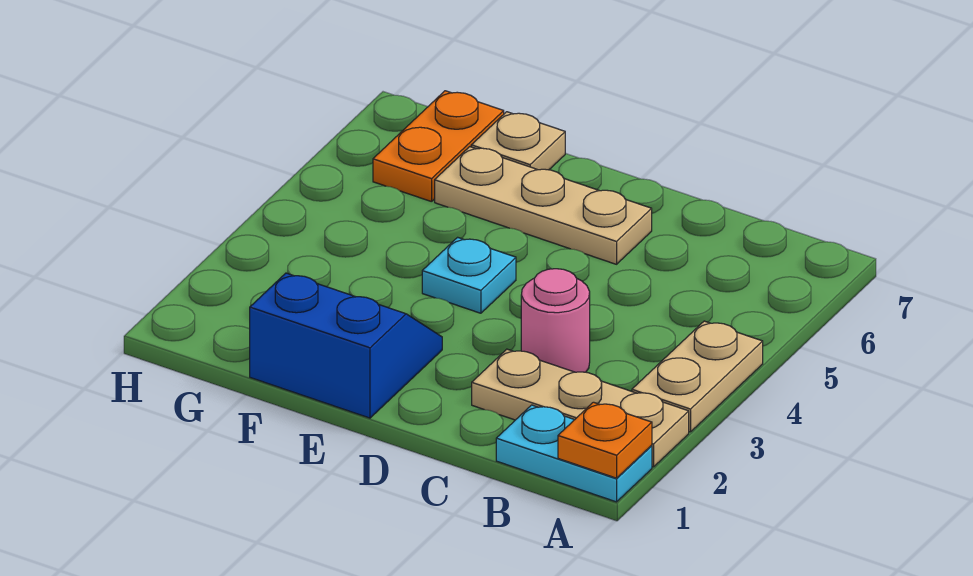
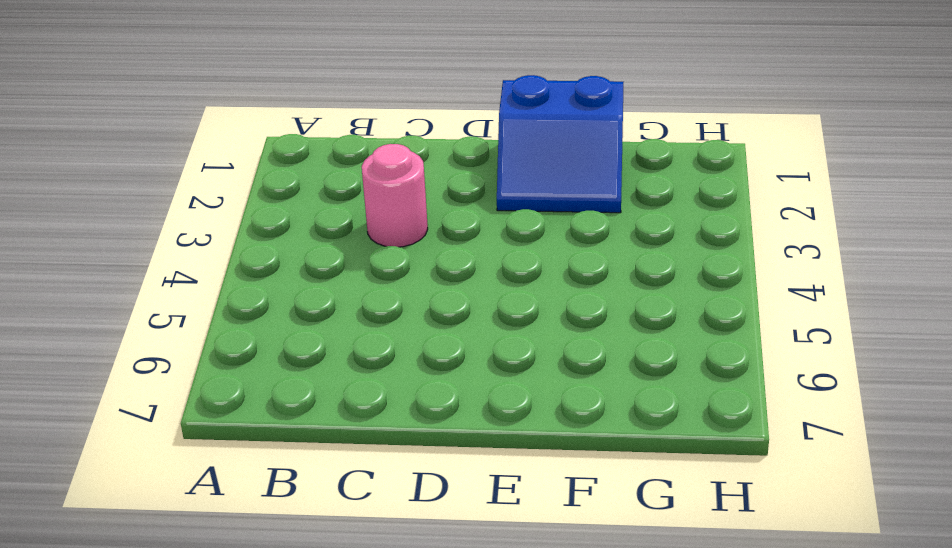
none -> cyan plate A1:B1 level 1
none -> tan plate A2:C2 level 1

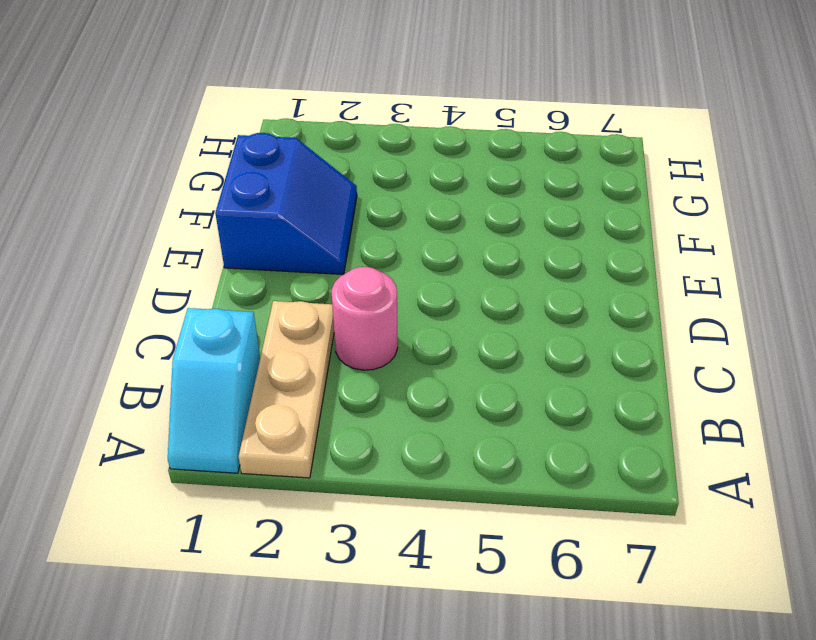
cyan slope A1:B1 level 1 top B -> cyan plate A1:B1 level 1
none -> tan plate A3:A4 level 1
none -> tan plate D6:F6 level 1

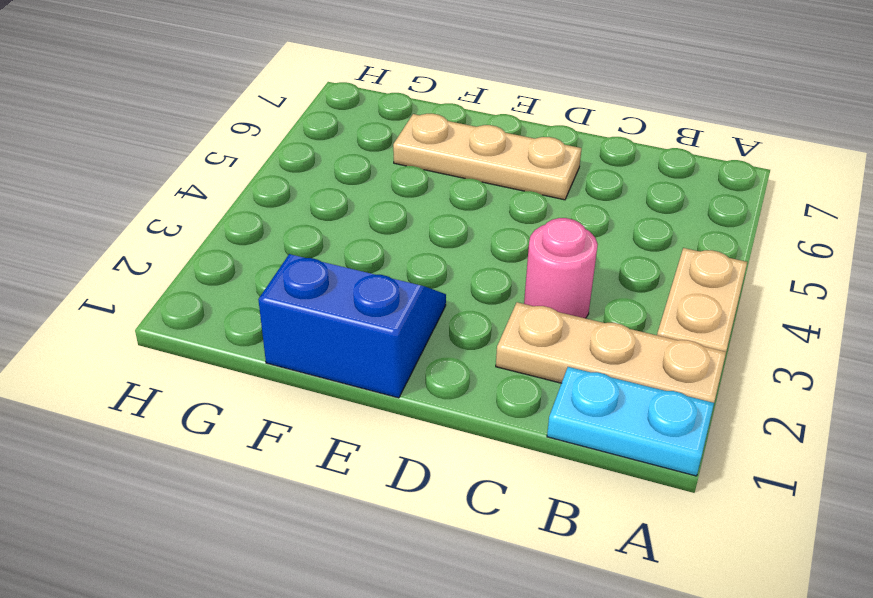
none -> cyan plate E4 level 1
none -> tan plate F7 level 1

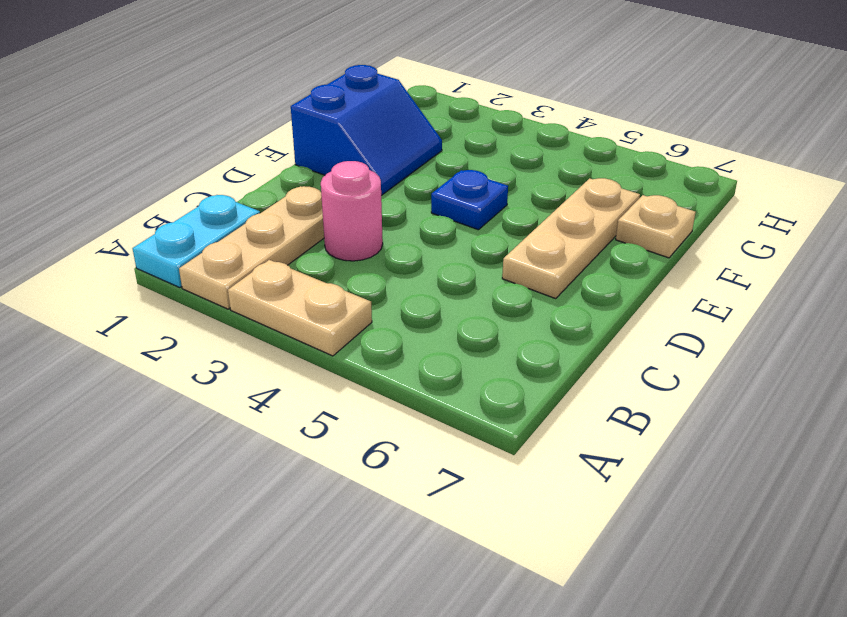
blue plate E4 level 1 -> cyan plate E4 level 1
none -> orange plate G6:G7 level 1
none -> orange plate A1 level 2

